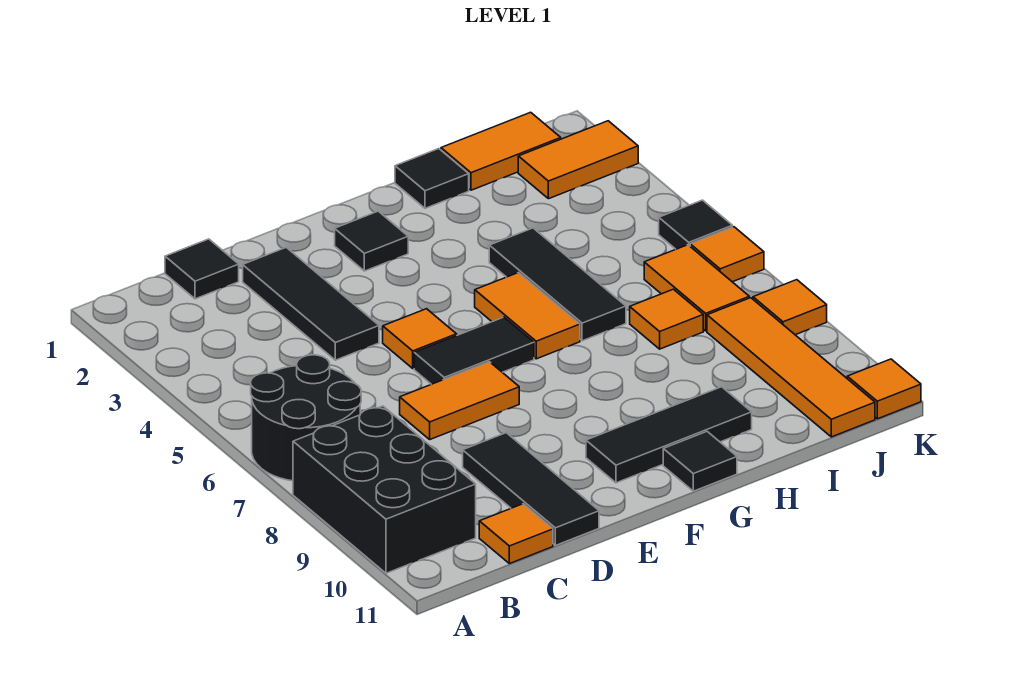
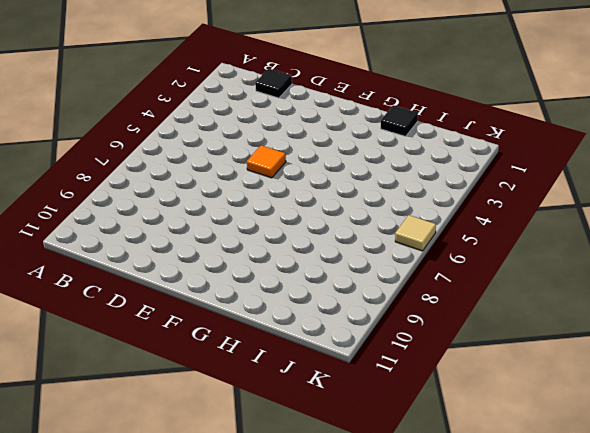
tan tile K6 level 1 -> orange tile K6 level 1
none -> black round brick A6:B7 level 1
none -> black brick A8:B10 level 1
none -> orange tile C11 level 1

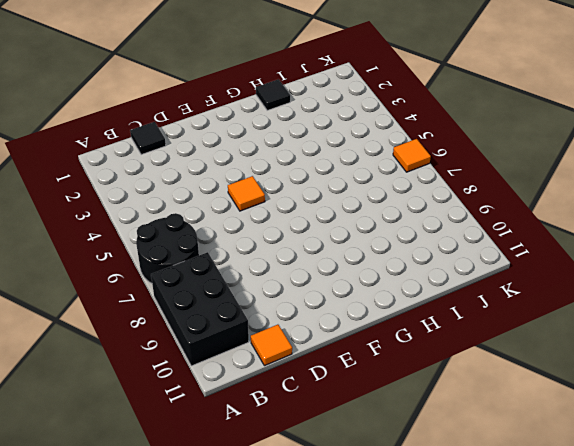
none -> black tile D2:D4 level 1
none -> orange tile D7:E7 level 1
none -> black tile D9:D11 level 1

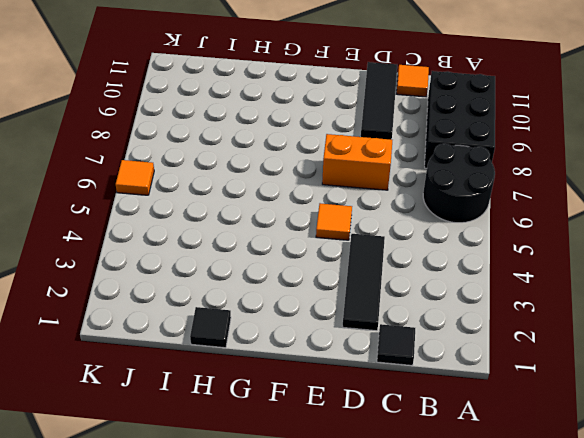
orange brick D7:E7 level 1 -> orange tile D7:E7 level 1
none -> black tile E6:F6 level 1
none -> black tile F2 level 1
none -> black tile F10:H10 level 1

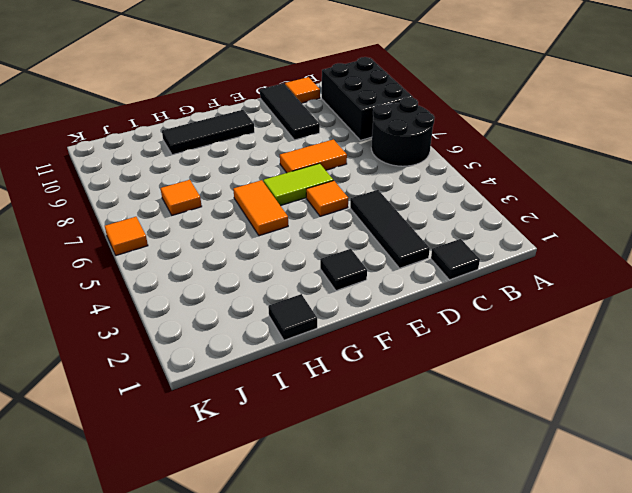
lime tile E6:F6 level 1 -> black tile E6:F6 level 1
none -> black tile G11 level 1
none -> black tile H4:H6 level 1
none -> orange tile I1:J1 level 1

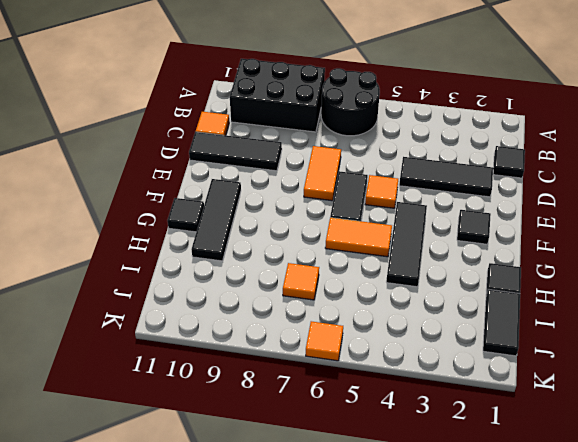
black tile F4:H4 level 1 -> black tile H4:H6 level 1
black tile I1:J1 level 1 -> orange tile I1:J1 level 1
none -> orange tile J2:K2 level 1
none -> orange tile J6:J7 level 1
none -> orange tile J8:J11 level 1

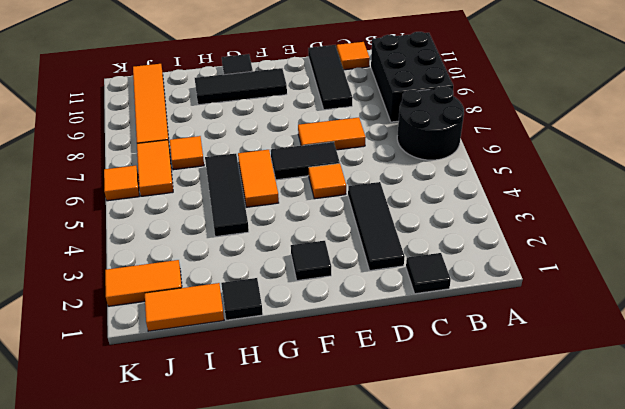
none -> black tile K5 level 1
none -> orange tile K8 level 1
none -> orange tile K11 level 1

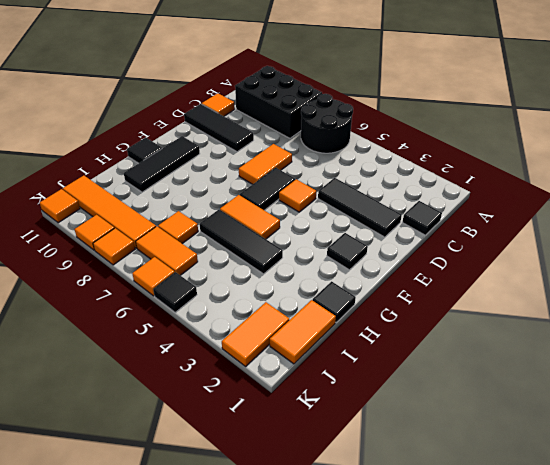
orange tile K9 level 1 -> none

